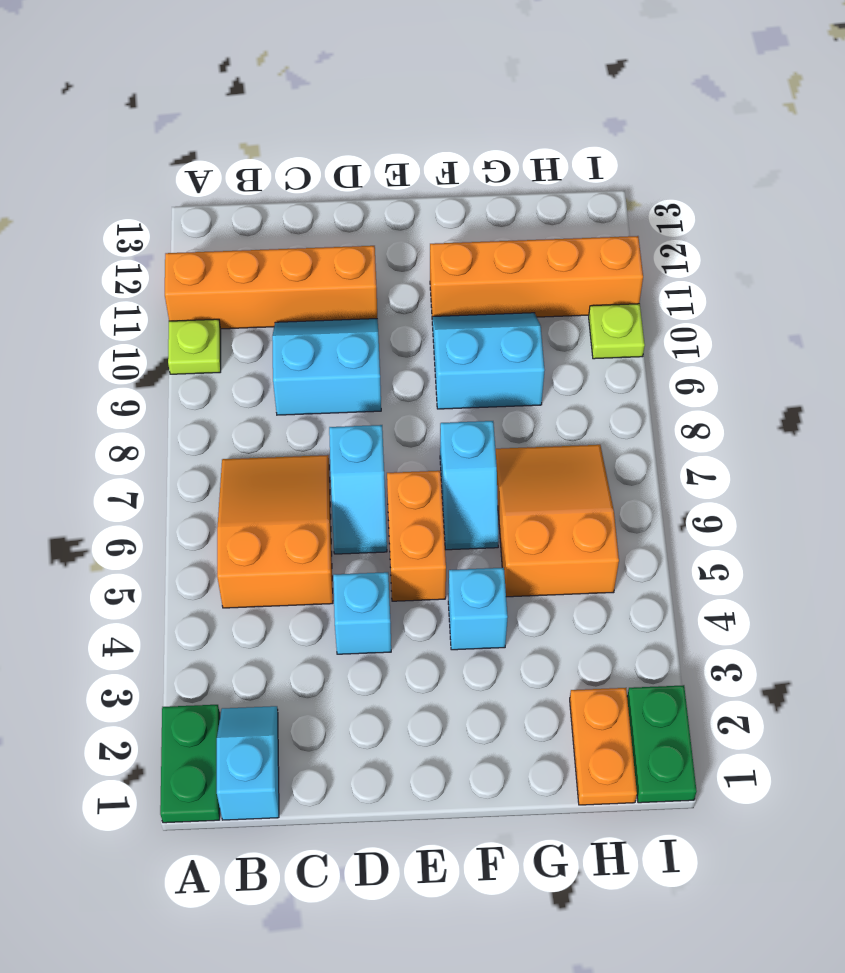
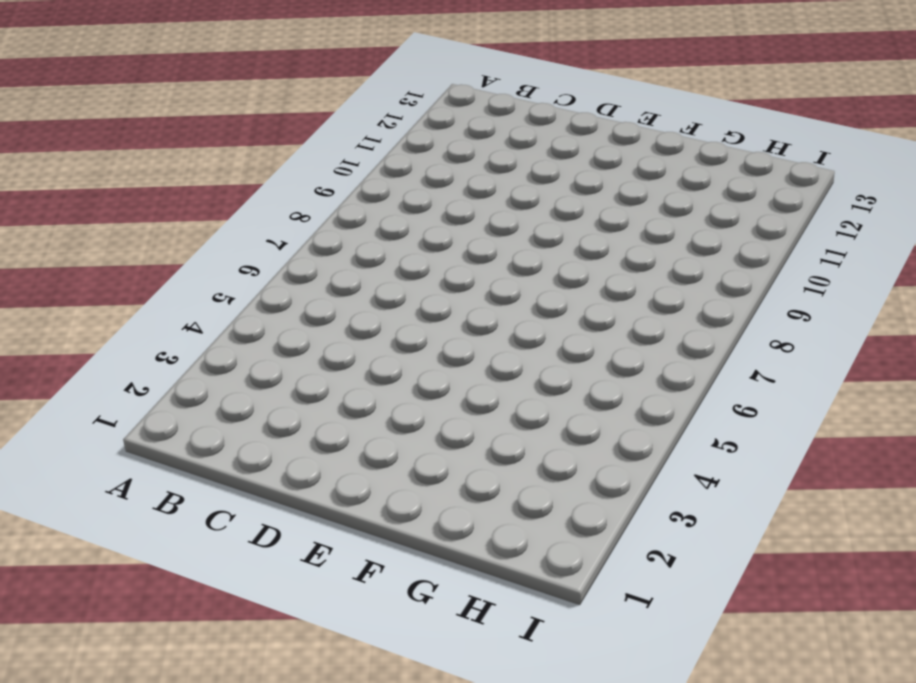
none -> green plate A1:A2 level 1
none -> lime plate A10 level 1
none -> orange brick A11:D11 level 1

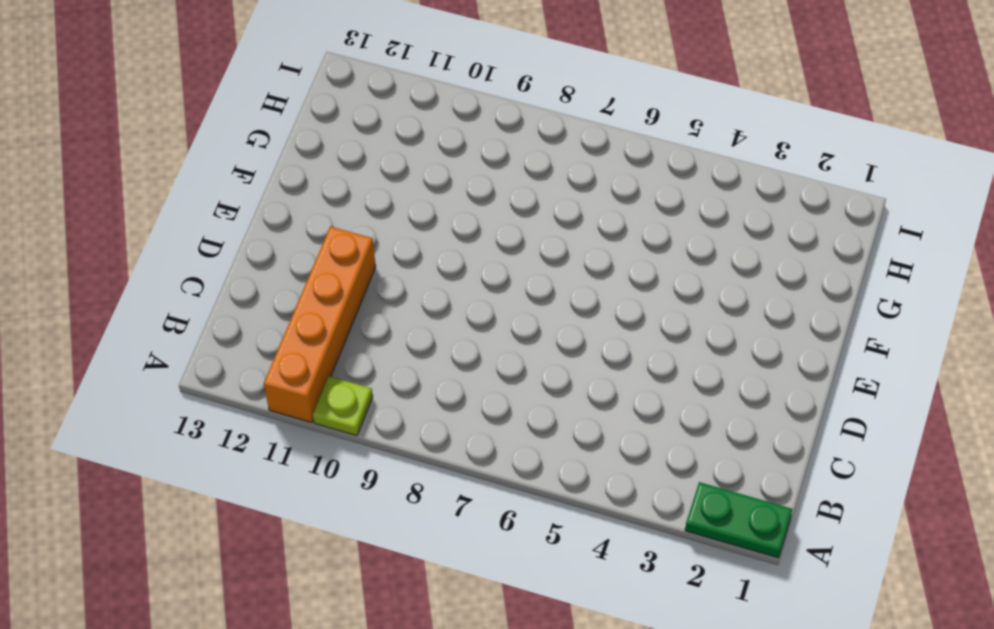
none -> cyan slope B1:B2 level 1 top 1
none -> orange slope B5:C7 level 1 top 5
none -> cyan slope C9:D10 level 1 top 9

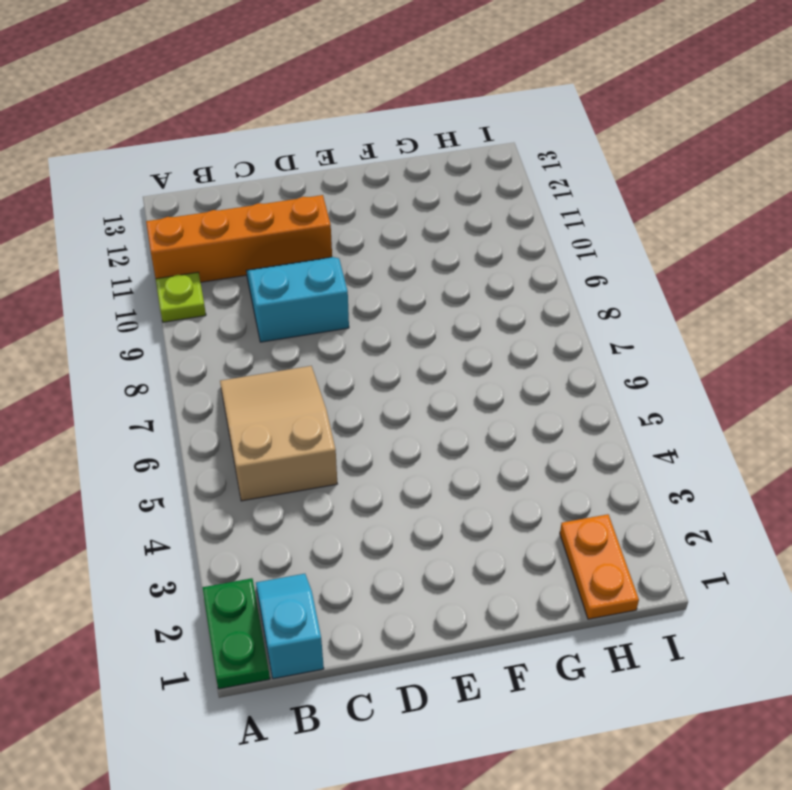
tan slope B5:C7 level 1 top 5 -> orange slope B5:C7 level 1 top 5
none -> cyan brick D4 level 1
none -> cyan slope D6:D7 level 1 top 7
none -> orange brick E5:E6 level 1

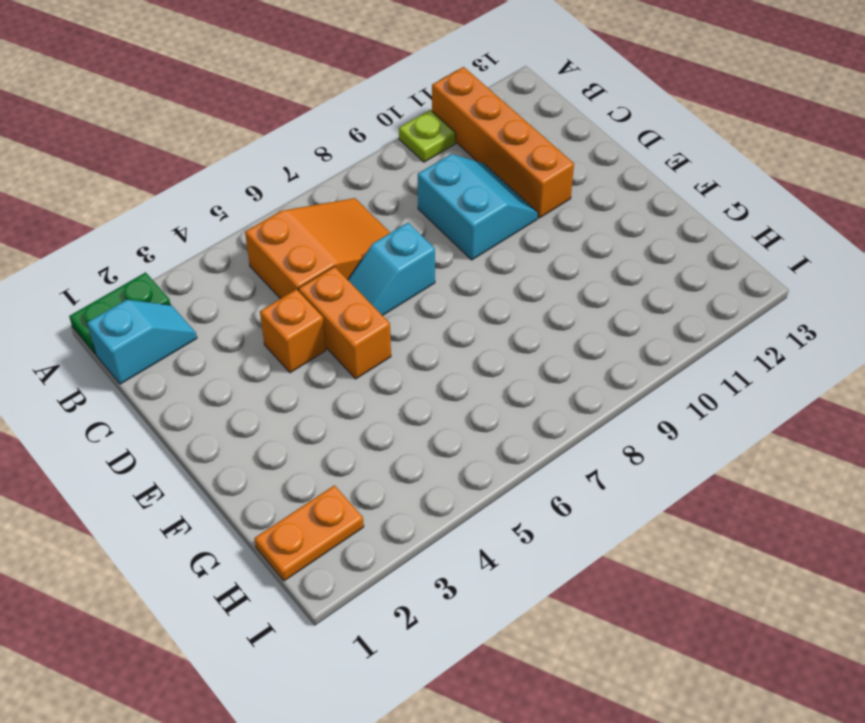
orange brick D4 level 1 -> cyan brick D4 level 1
orange brick D5:E5 level 1 -> orange brick E5:E6 level 1
none -> cyan brick F4 level 1
none -> cyan slope F6:F7 level 1 top 7
none -> cyan slope F9:G10 level 1 top 9

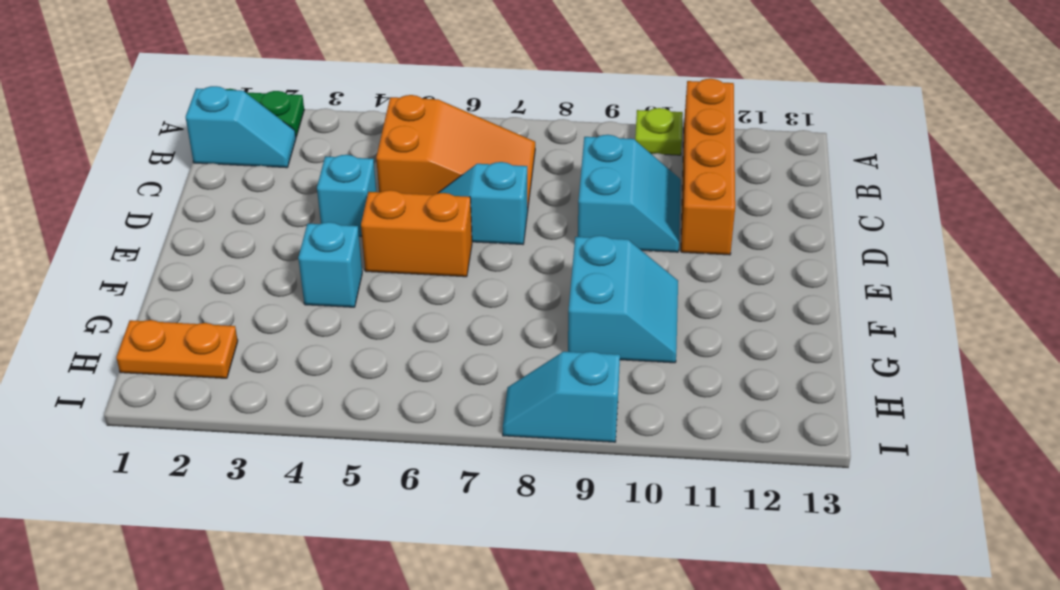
cyan slope I8:I9 level 1 top 9 -> cyan slope F6:F7 level 1 top 7
none -> orange brick F11:I11 level 1
none -> orange slope G5:H7 level 1 top 5
none -> green plate I1:I2 level 1

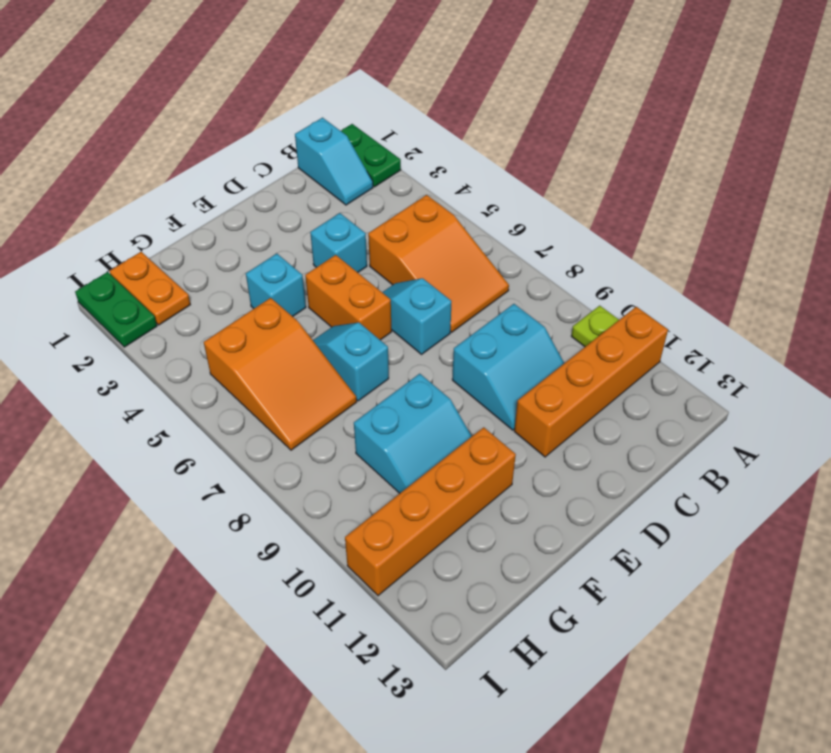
none -> lime plate I10 level 1

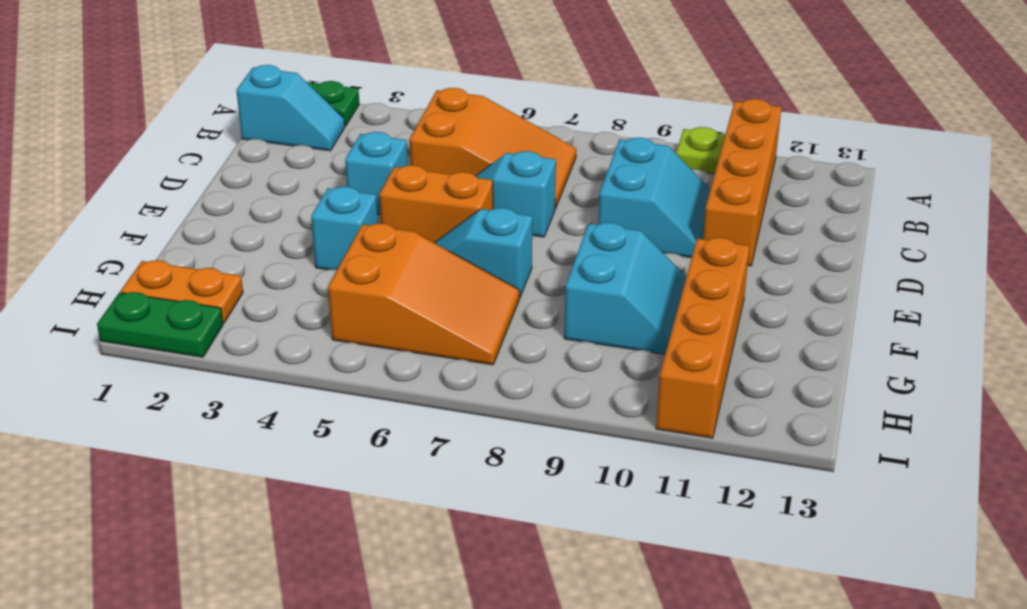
none -> lime plate I10 level 1

